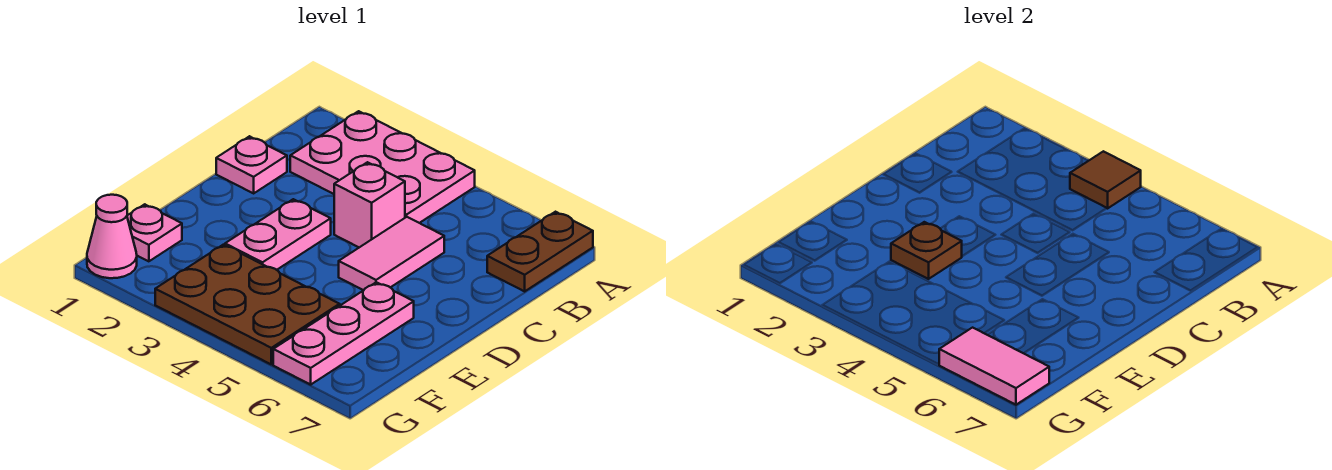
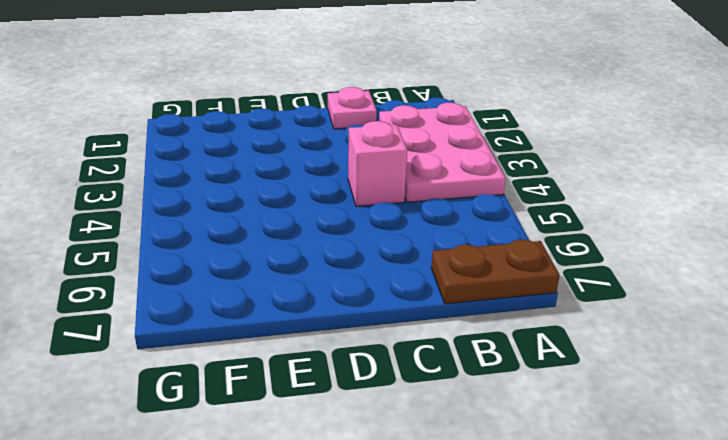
none -> pink tile C5:D5 level 1
none -> pink plate D3:E3 level 1
none -> pink plate E6:G6 level 1

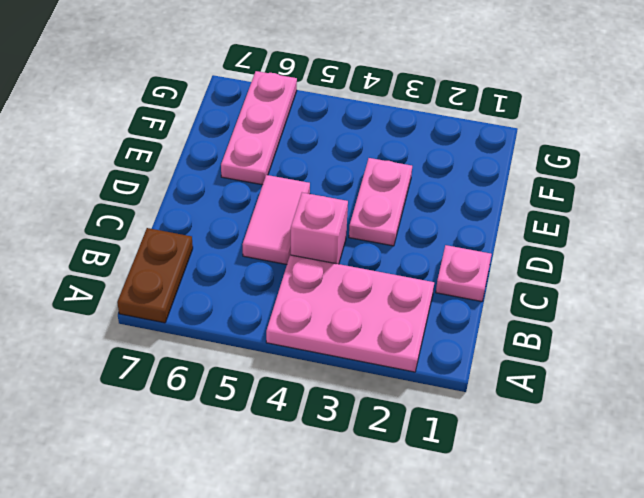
none -> pink plate F1 level 1
none -> brown plate F3:G5 level 1
none -> pink cone G1 level 1

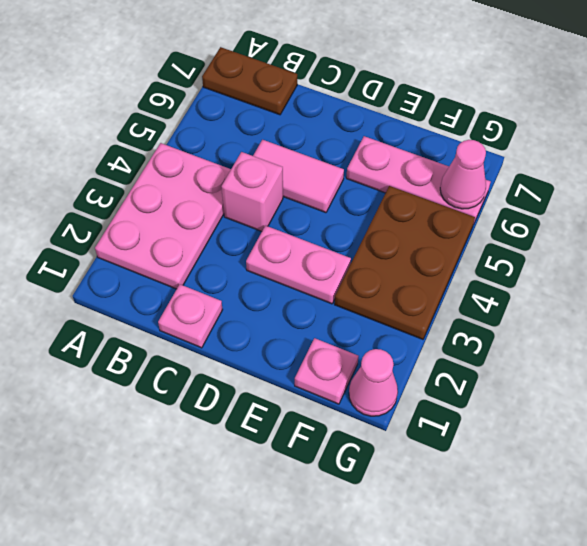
pink cone G6 level 2 -> pink tile G6:G7 level 2
none -> brown tile A4 level 2
none -> brown plate E3 level 2

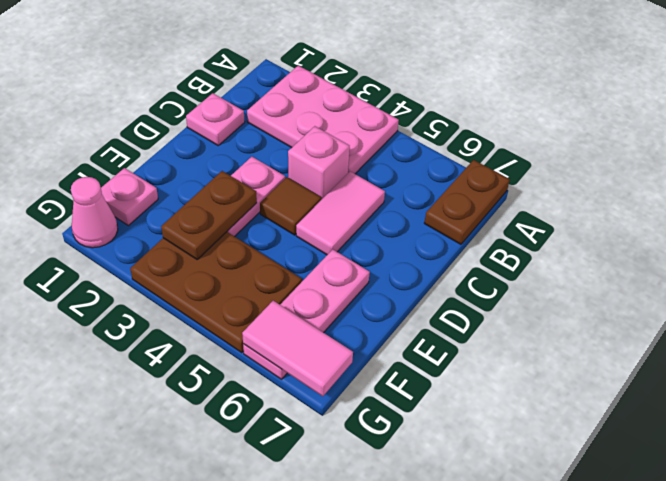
brown tile D4 level 1 -> brown tile A4 level 2
brown plate E3:F3 level 2 -> brown plate E3 level 2

